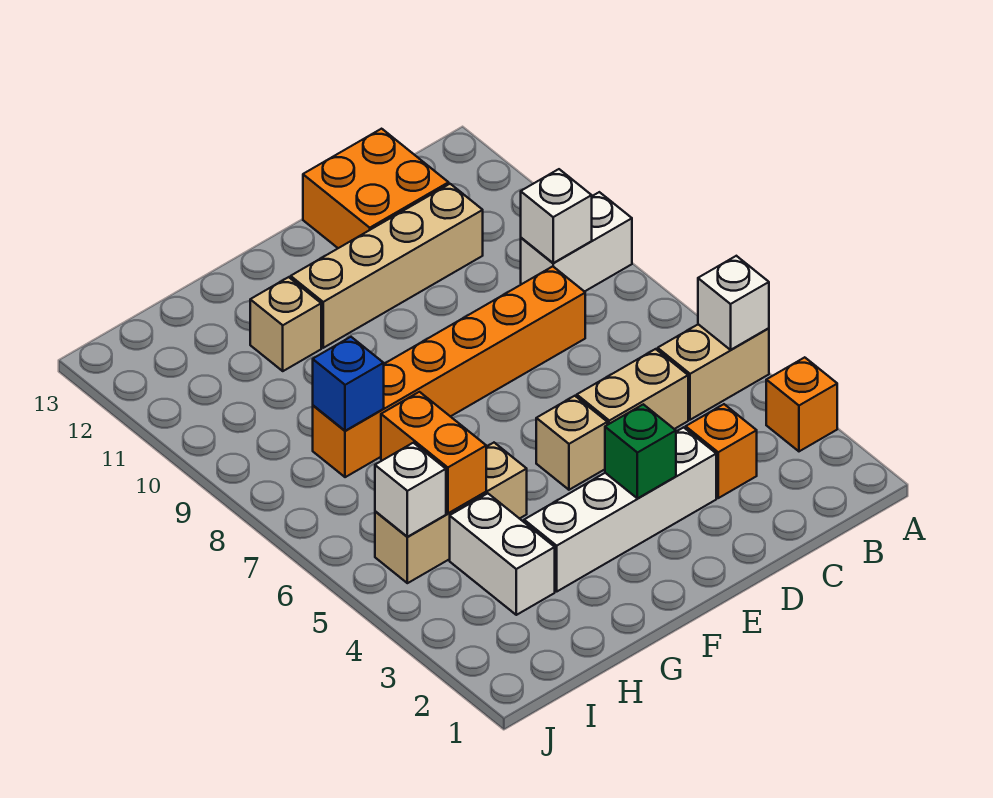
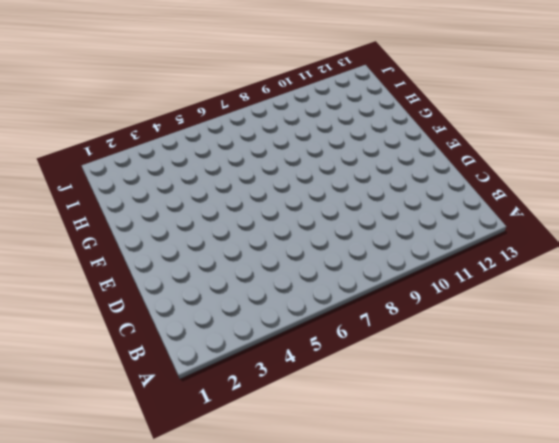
none -> orange brick A3 level 1
none -> tan brick A5:B5 level 1
none -> white brick A9:B9 level 1

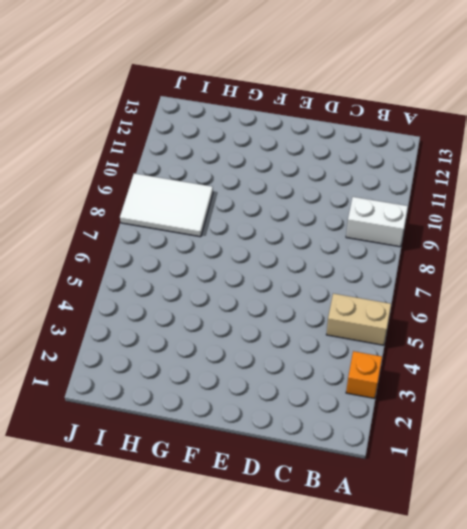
white tile H8:J9 level 1 -> orange brick C8:H8 level 1
none -> orange brick C3 level 1
none -> tan brick C5:D5 level 1
none -> tan brick C11:F11 level 1

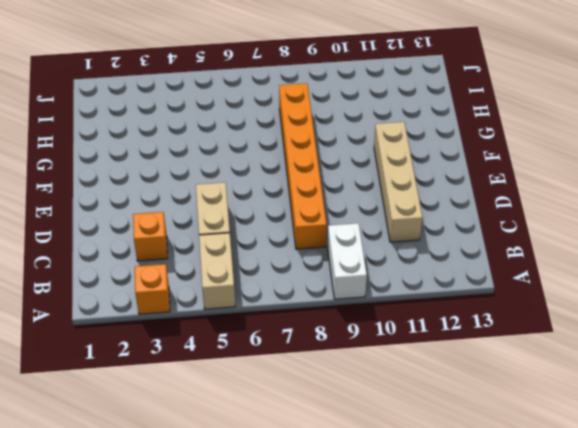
none -> orange brick C12:D13 level 1
none -> white brick D3:G3 level 1
none -> tan brick E5 level 1

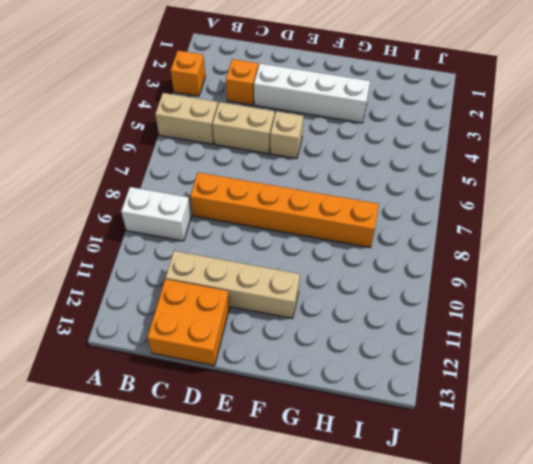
none -> tan brick G5:I5 level 1
none -> tan brick G11 level 1
none -> white brick H3:H4 level 1

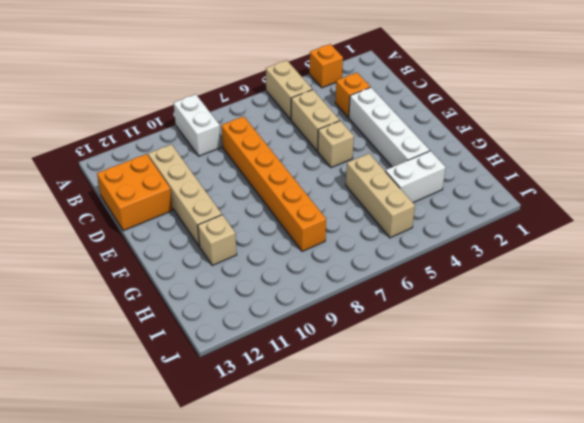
none -> white brick A5 level 2
none -> white brick B9 level 2
none -> green brick E3 level 2

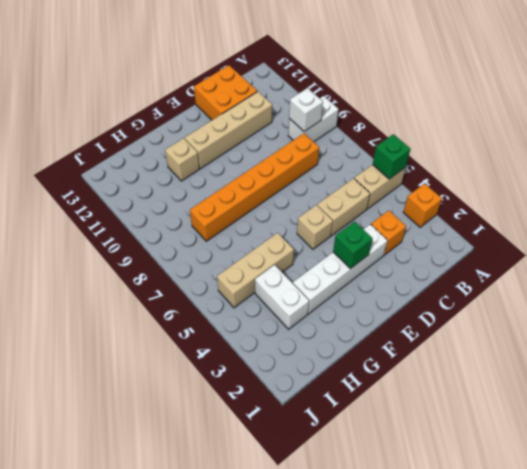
green brick A5 level 2 -> white brick A5 level 2
none -> orange brick H5:H6 level 2
none -> blue brick H8 level 2
none -> white brick I5 level 2

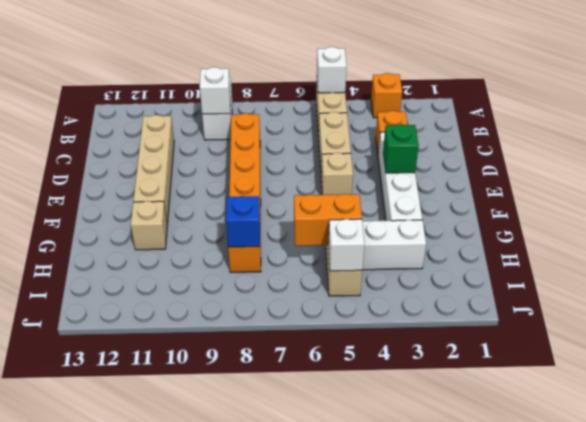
none -> orange brick C12:D13 level 1

